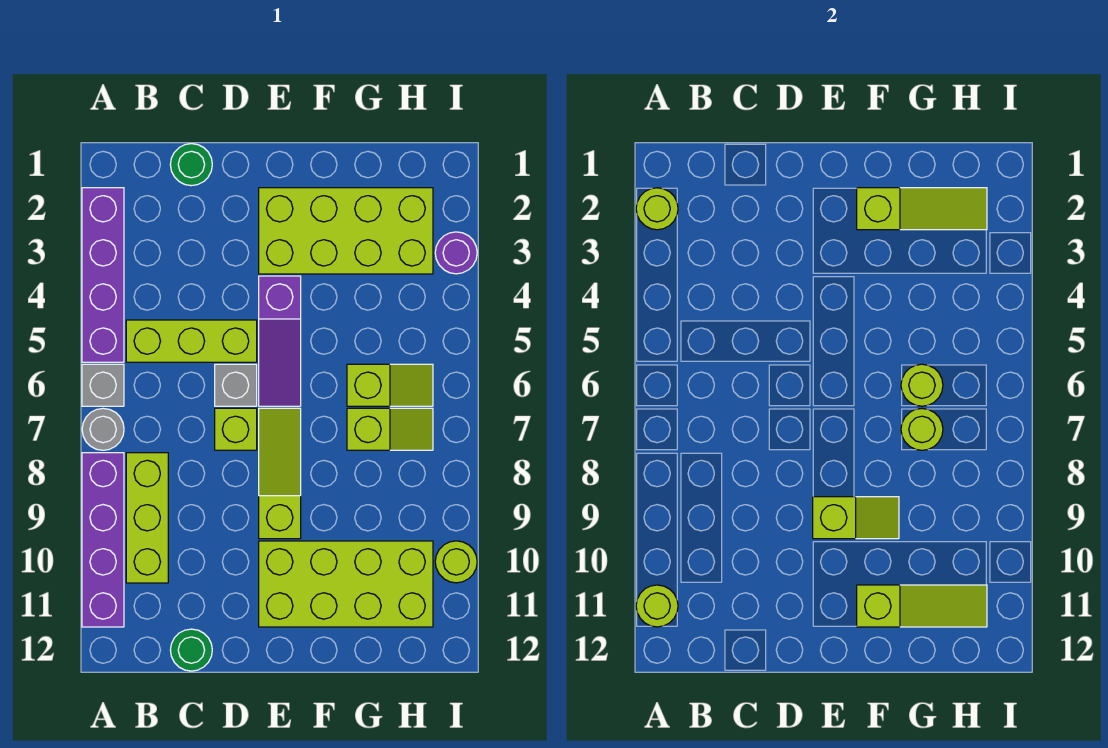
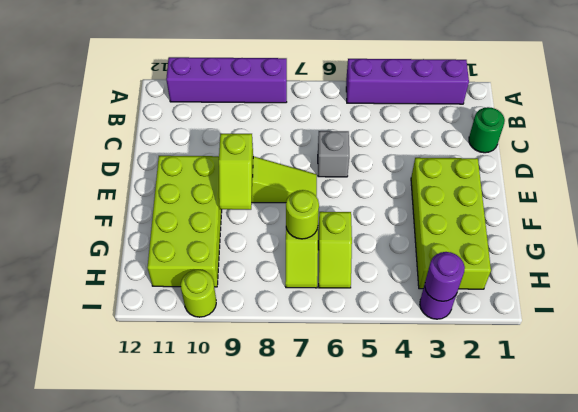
purple round brick I3 level 2 -> none
none -> grey brick A6 level 1
none -> grey round brick A7 level 1
none -> lime brick B5:D5 level 1

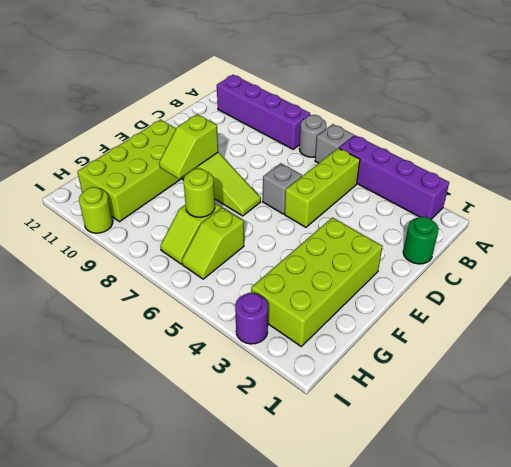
none -> lime brick B8:B10 level 1
none -> green round brick C12 level 1
none -> lime brick D7 level 1

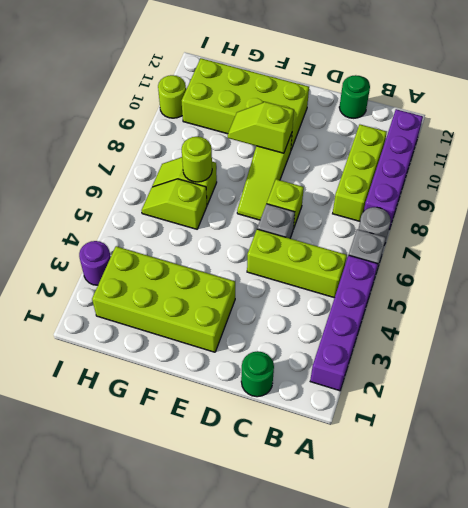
none -> purple slope E4:E6 level 1 top 4
none -> lime round brick A2 level 2
none -> lime round brick A11 level 2

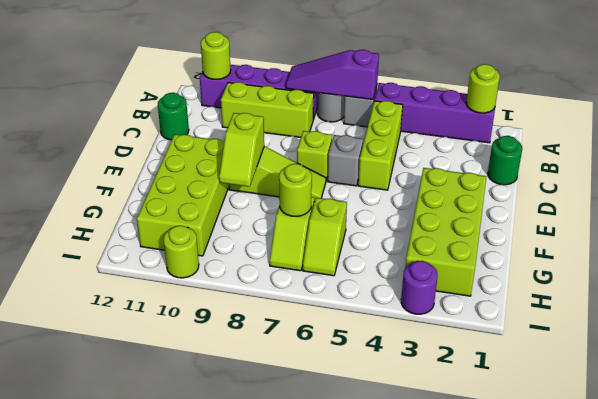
purple slope A6:A8 level 2 top 6 -> purple slope E4:E6 level 1 top 4
none -> lime slope F2:H2 level 2 top F
none -> lime slope F11:H11 level 2 top F
none -> lime round brick G6 level 2

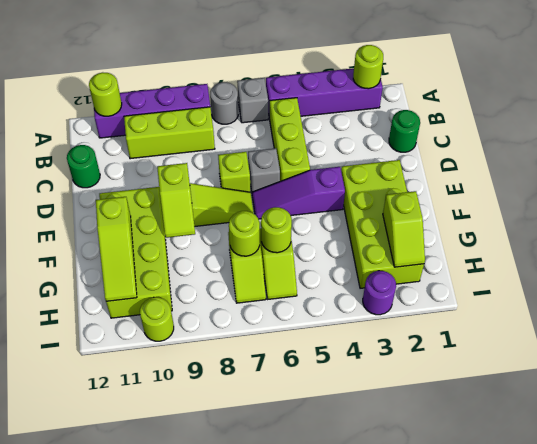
lime slope G2:H2 level 2 top G -> lime slope F2:H2 level 2 top F

